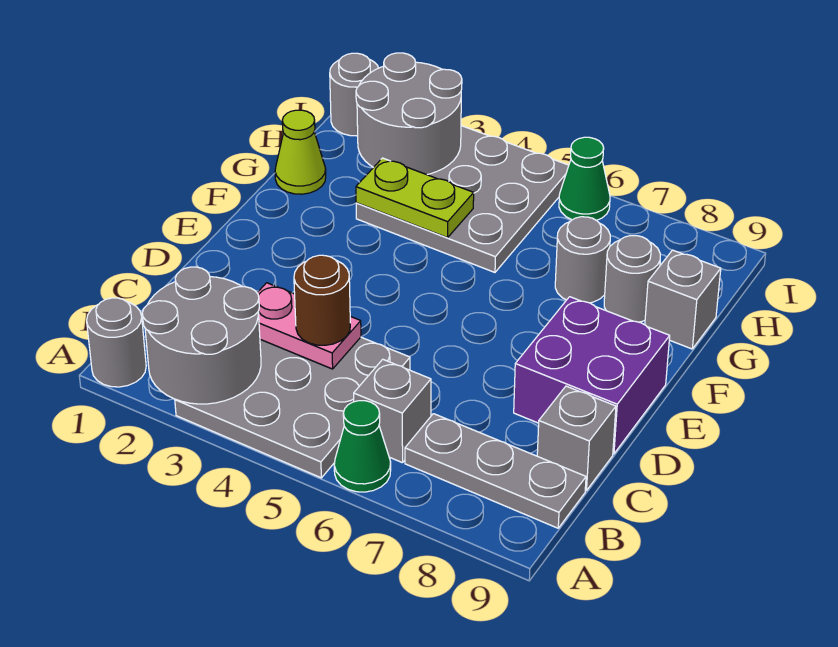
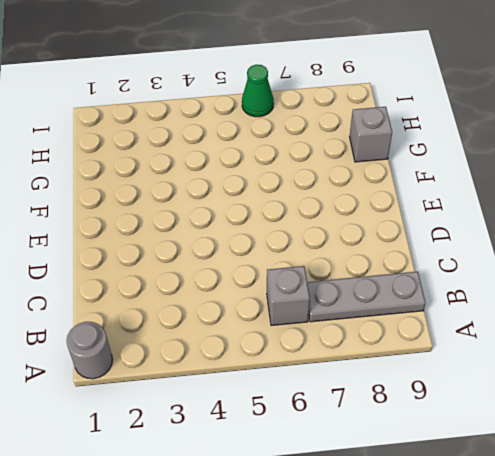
none -> grey plate A3:C5 level 1
none -> green cone A6 level 1
none -> grey brick C9 level 1

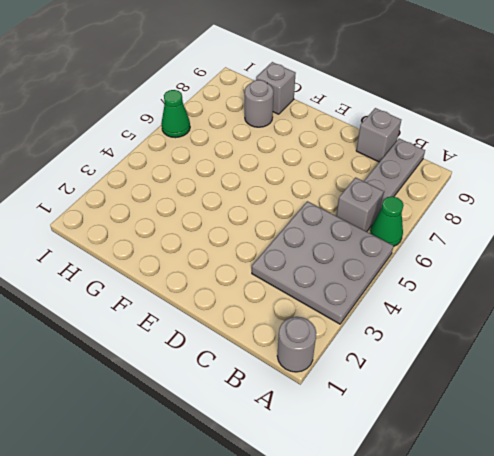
none -> purple brick D8:E9 level 1
none -> lime cone G1 level 1
none -> grey plate G3:I5 level 1

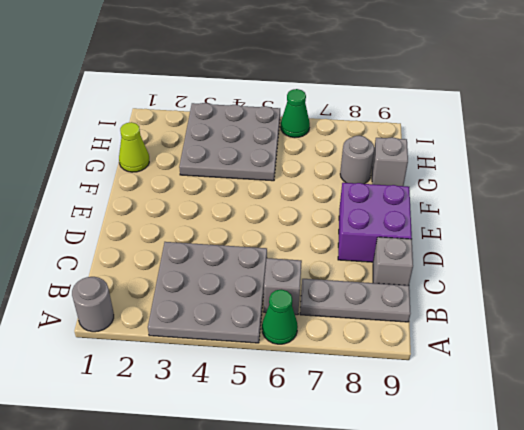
none -> grey round brick G7 level 1
none -> grey round brick I1 level 1
none -> grey round brick A2:B3 level 2

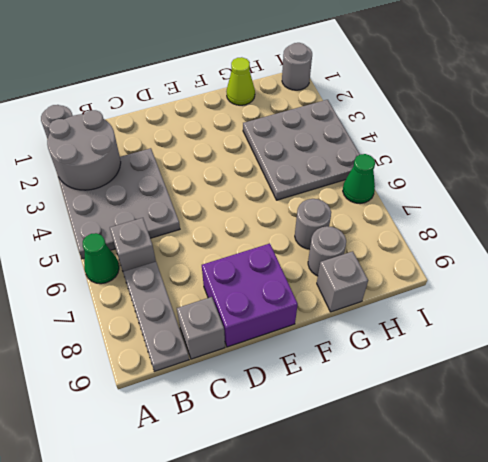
none -> pink plate C3:C4 level 2
none -> lime plate G3:G4 level 2
none -> grey round brick H2:I3 level 2

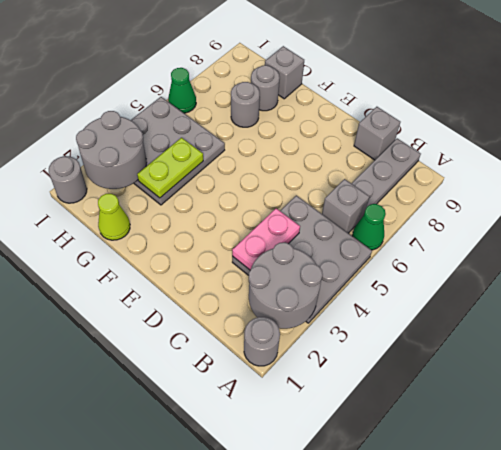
none -> purple brick D8:E9 level 1
none -> brown round brick C4 level 3

